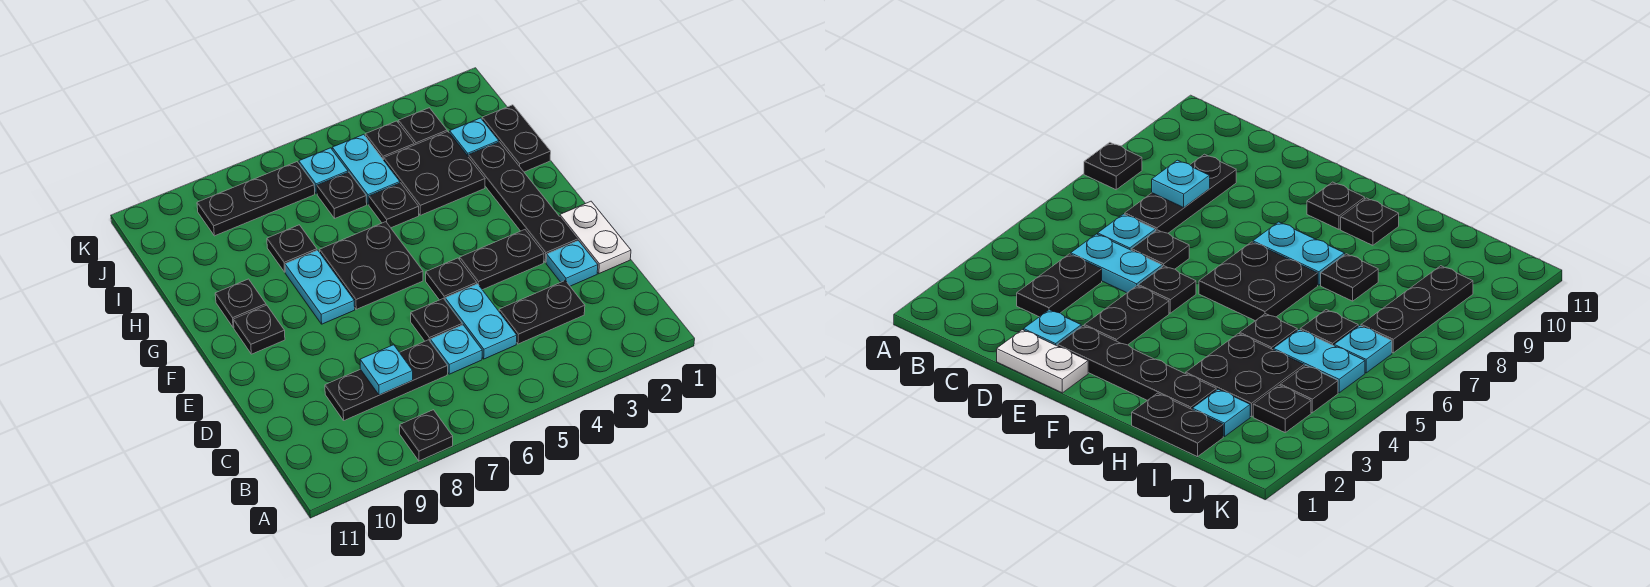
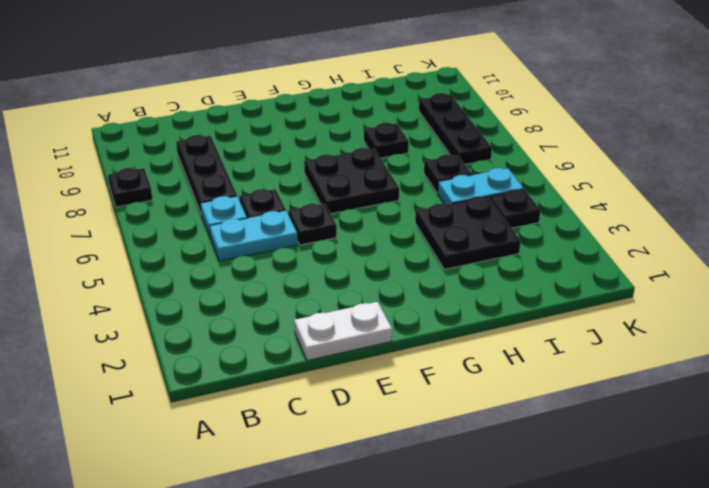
none -> black plate C3:C4 level 1
none -> cyan plate D2 level 1
none -> black plate E2:H2 level 1

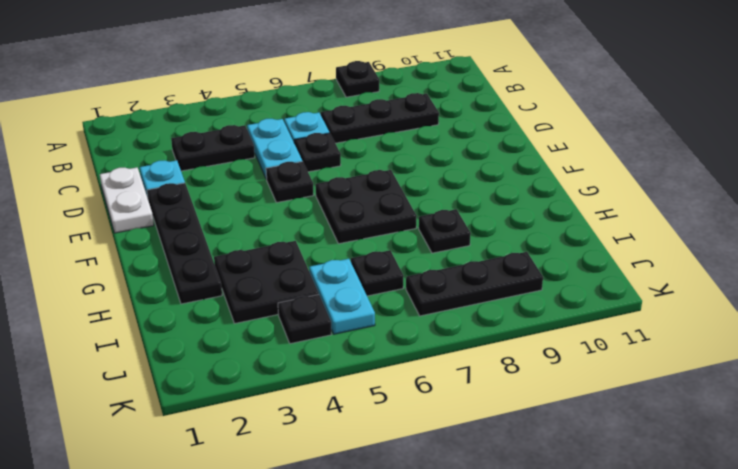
none -> black plate E3:E4 level 1
none -> cyan plate F8:G8 level 1
none -> black plate F10 level 1

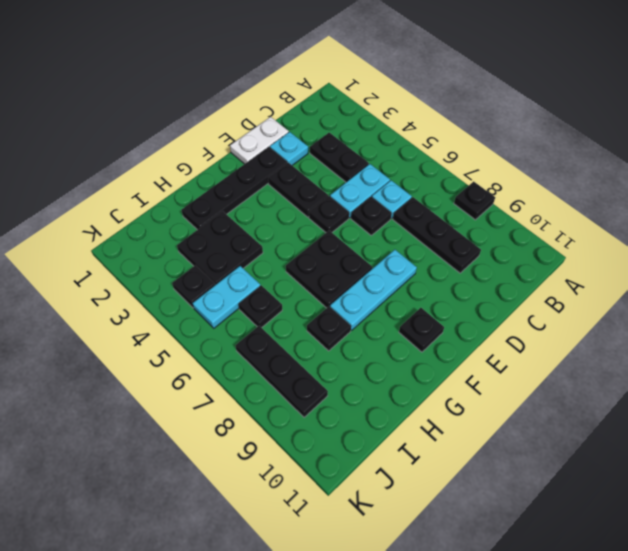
cyan plate E8:G8 level 1 -> cyan plate F8:G8 level 1
none -> black plate G10 level 1
none -> black plate H1:I1 level 1
none -> black plate H5 level 1

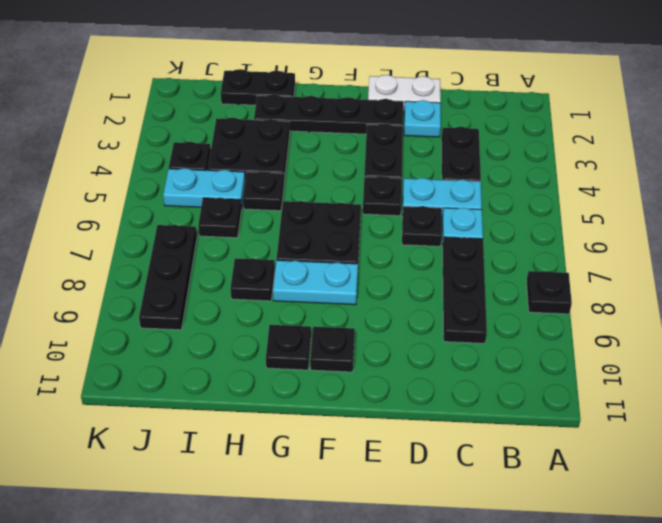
none -> cyan plate I2 level 1
none -> black plate J3 level 1
none -> cyan plate J6 level 1

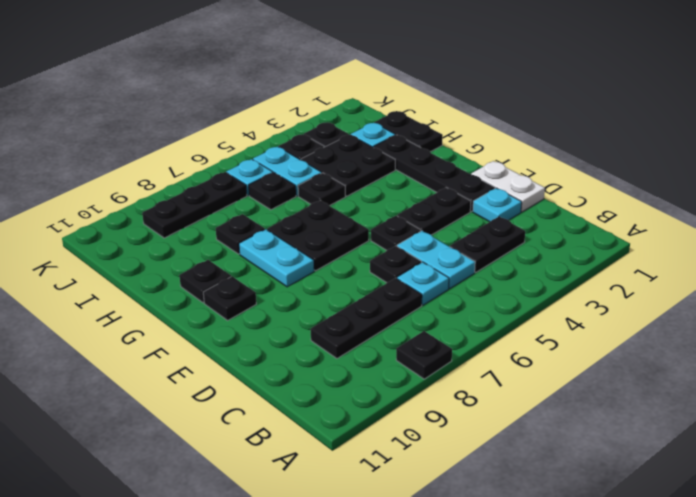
none -> cyan plate C8 level 2

